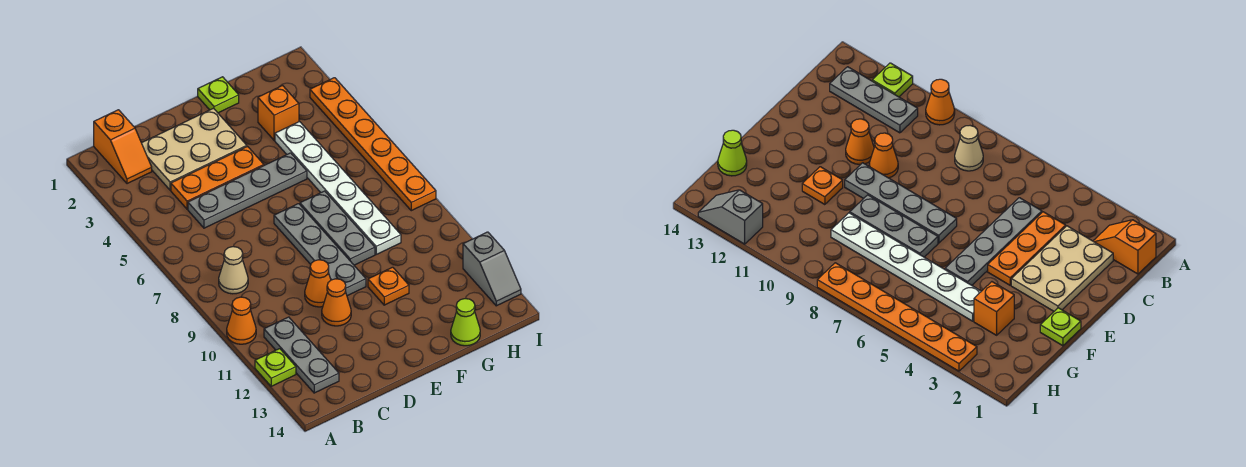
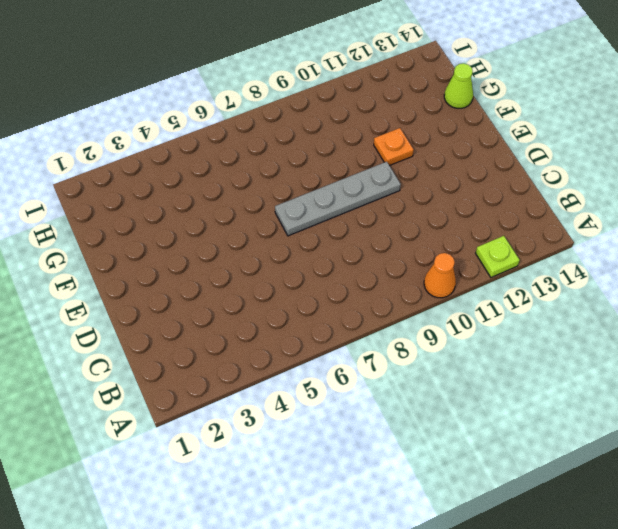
none -> orange slope B1:B2 level 1 top 1
none -> tan cone B8 level 1
none -> grey plate B11:B13 level 1

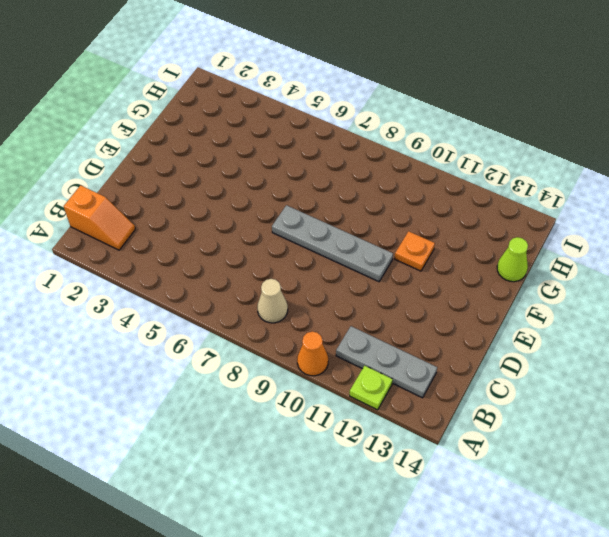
none -> tan plate C2:E3 level 1
none -> orange plate C4:E4 level 1
none -> grey plate C5:F5 level 1

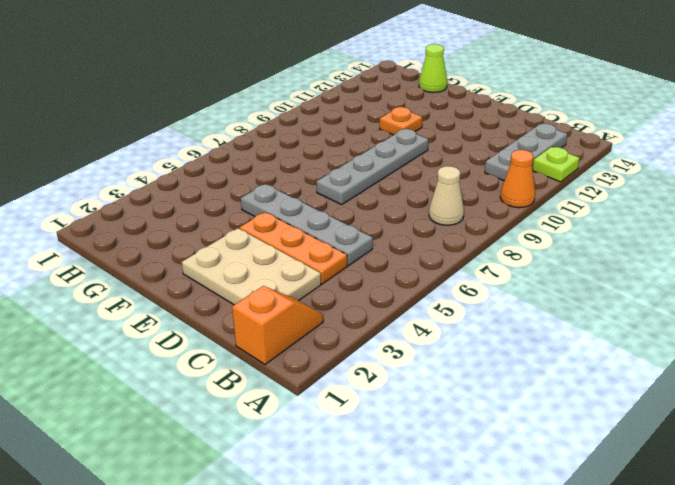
none -> orange cone D10 level 1
none -> orange cone D11 level 1
none -> lime plate F1 level 1

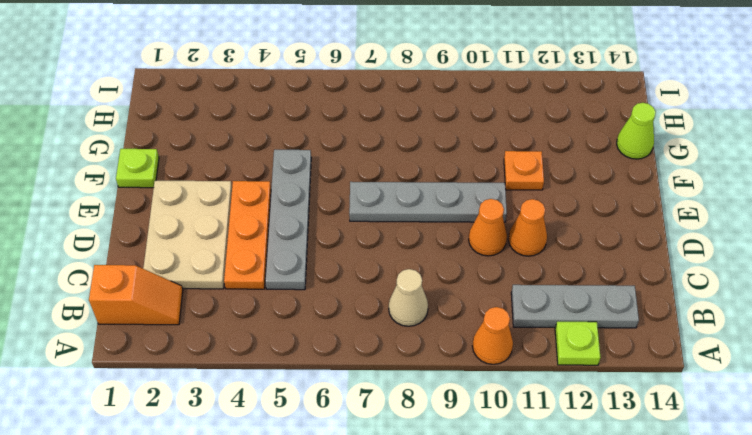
none -> grey plate F7:F9 level 1
none -> orange brick G3 level 1
none -> white plate G4:G9 level 1

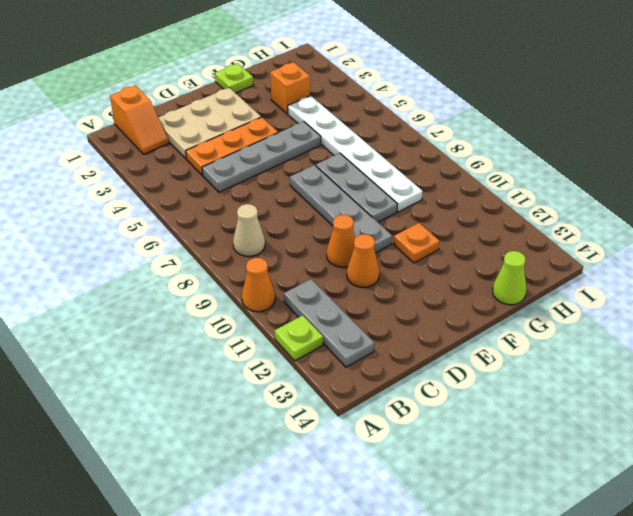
none -> orange plate I3:I8 level 1
none -> grey slope I12:I13 level 1 top 12

